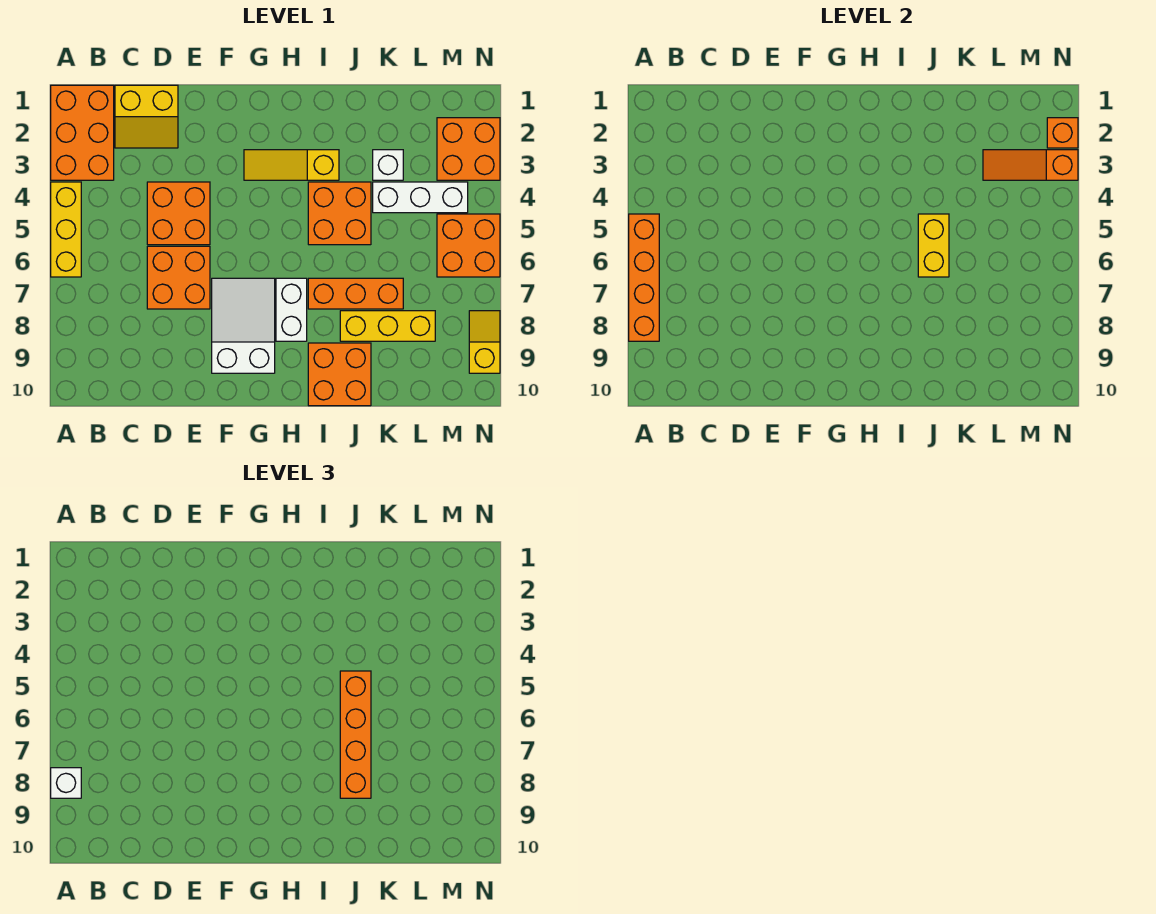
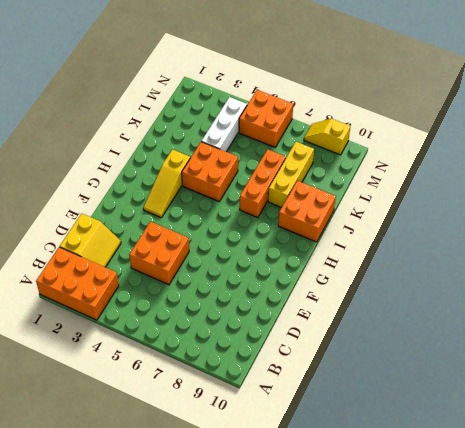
none -> yellow brick A4:A6 level 1
none -> orange brick D6:E7 level 1
none -> white slope F7:G9 level 1 top 9

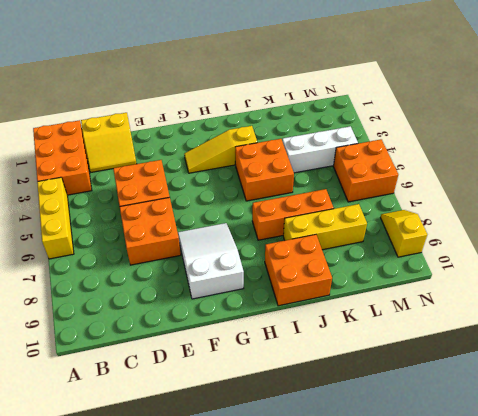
none -> white brick H7:H8 level 1
none -> white brick K3 level 1
none -> orange brick M2:N3 level 1

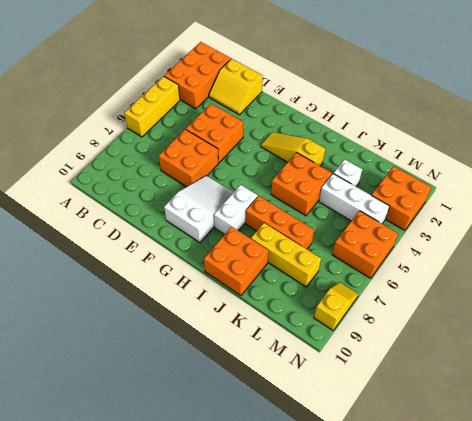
none -> orange brick A5:A8 level 2
none -> yellow brick J5:J6 level 2
none -> orange slope L3:N3 level 2 top N

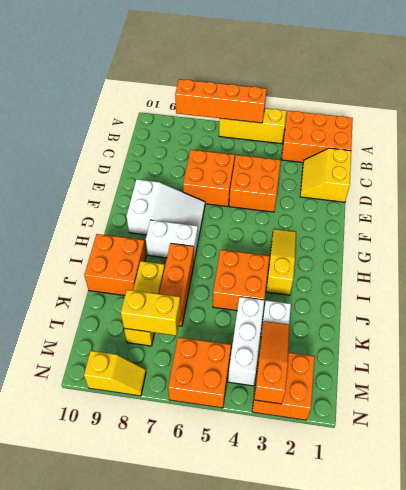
yellow brick L7:L8 level 2 -> yellow brick J5:J6 level 2
none -> orange brick N2 level 2
none -> white brick A8 level 3
none -> orange brick J5:J8 level 3

